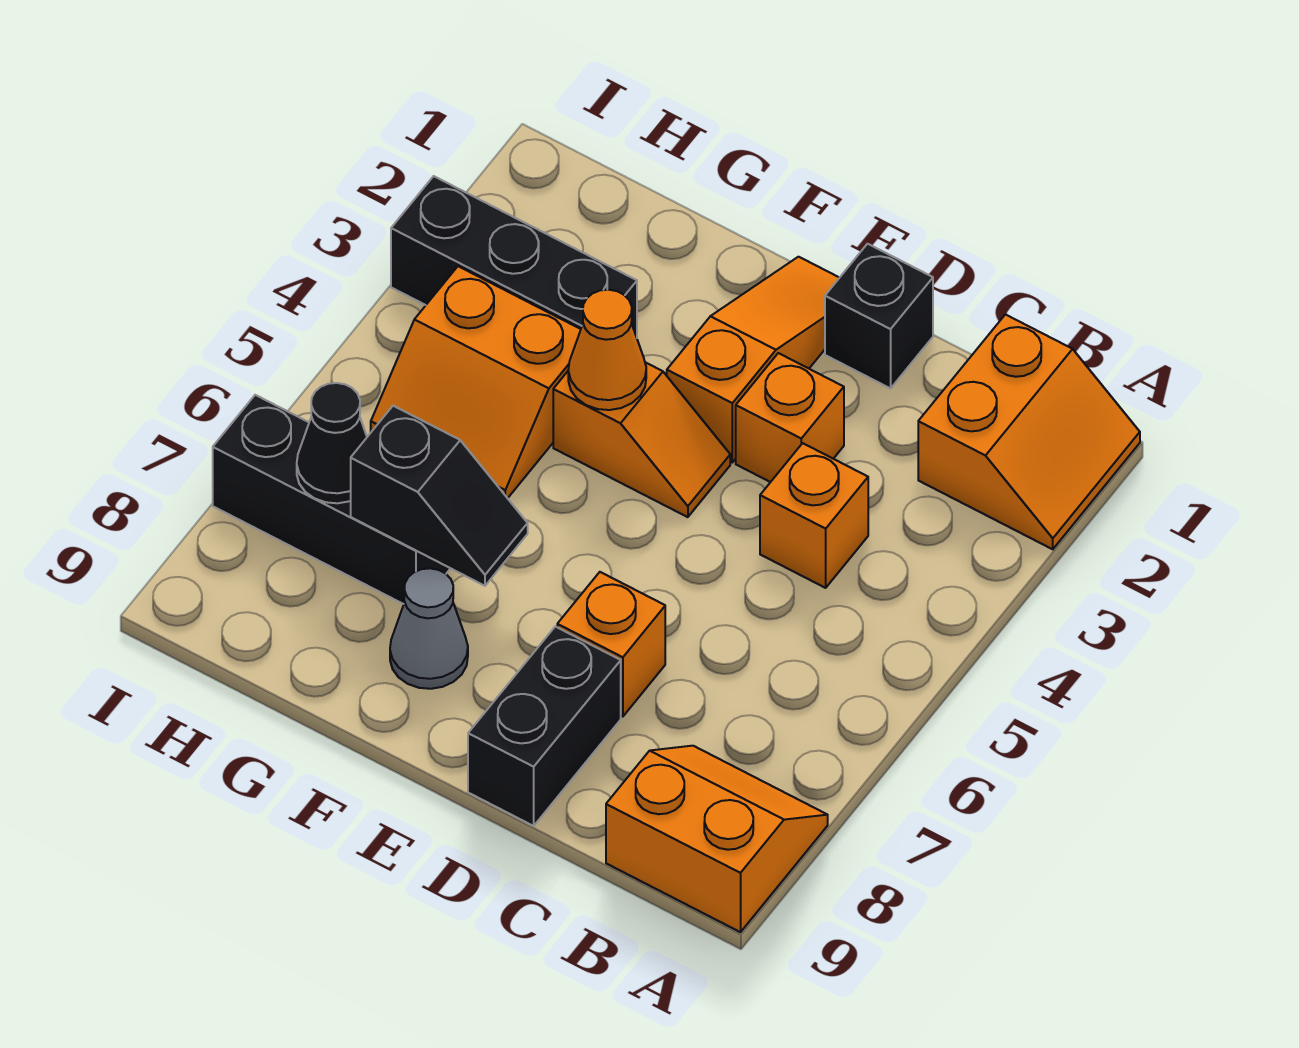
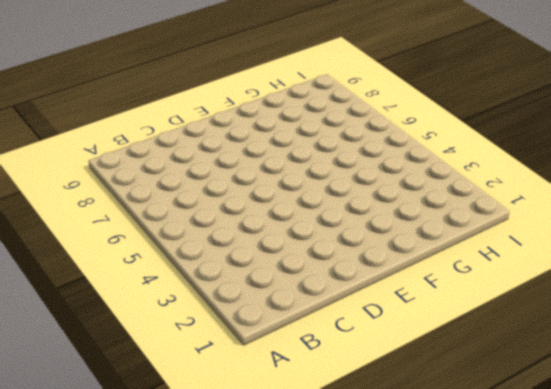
none -> orange slope A1:B2 level 1 top B
none -> orange slope A8:B9 level 1 top 9
none -> orange brick C4 level 1

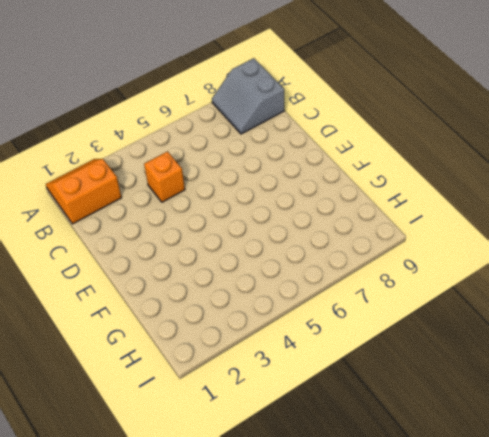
grey slope A8:B9 level 1 top 9 -> orange slope A8:B9 level 1 top 9
none -> black brick D1 level 1
none -> orange brick D3 level 1
none -> orange brick D7 level 1

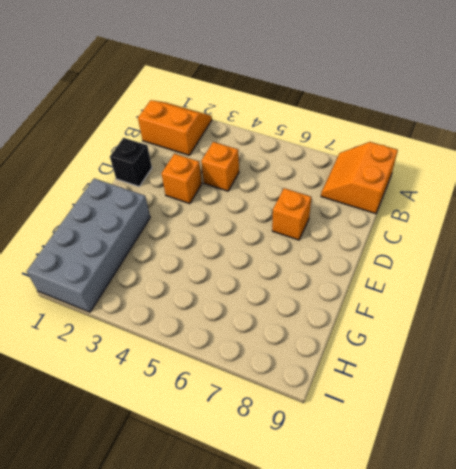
grey brick F1:I2 level 1 -> none
none -> black brick D8:D9 level 1
none -> orange slope E1:E3 level 1 top 3
none -> orange slope E4:F4 level 1 top F

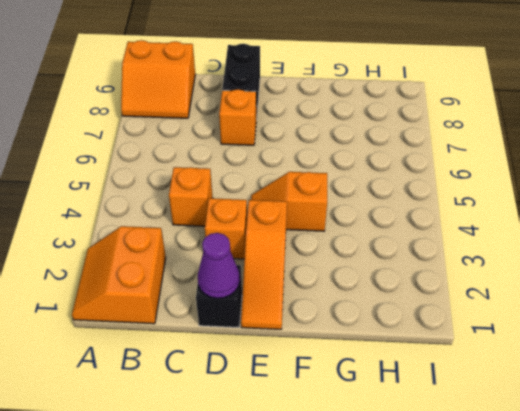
purple cone D1 level 2 -> none
none -> grey cone F8 level 1
none -> black brick G3:I3 level 1
none -> orange slope G4:H5 level 1 top 4

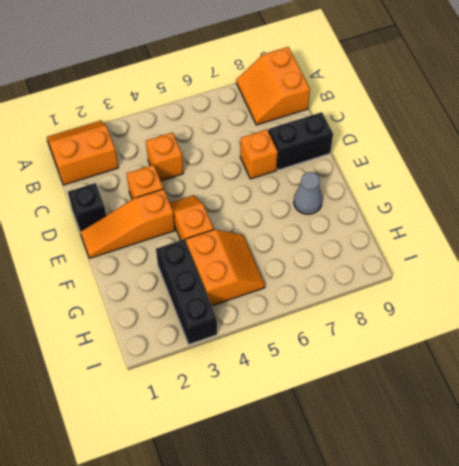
none -> black brick G7:I7 level 1
none -> orange cone F4 level 2
none -> black slope F7:G7 level 2 top G

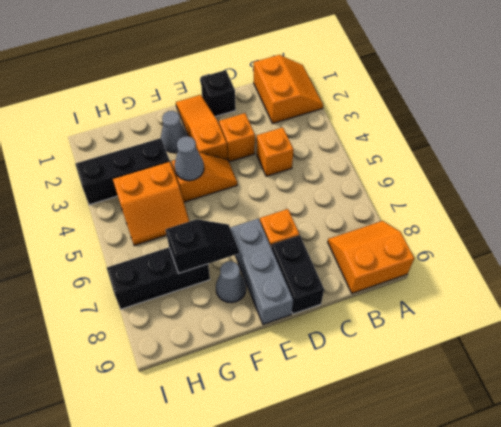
grey brick E7:E9 level 1 -> none
grey cone F2 level 1 -> none
grey cone F4 level 2 -> orange cone F4 level 2
none -> black cone H7 level 2

